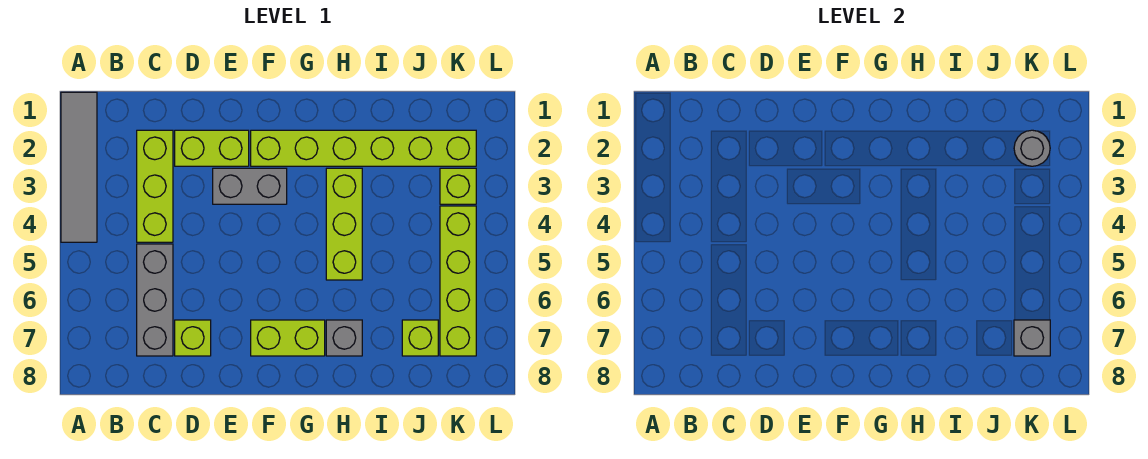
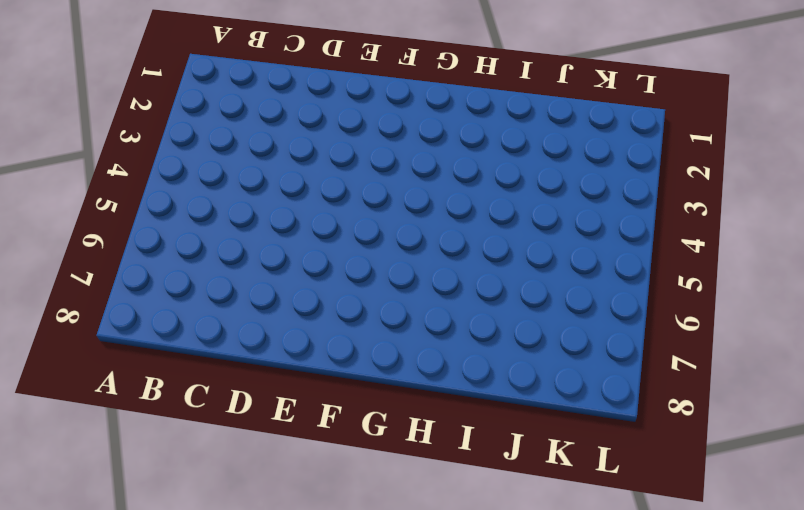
none -> grey tile A1:A4 level 1
none -> lime brick C2:C4 level 1
none -> grey brick C5:C7 level 1

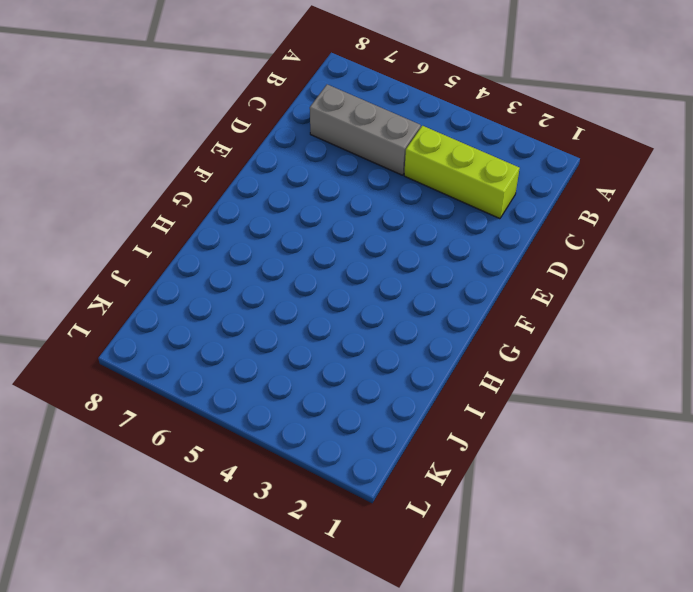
none -> grey tile A1:A4 level 1
none -> lime brick D2:E2 level 1
none -> lime brick D7 level 1

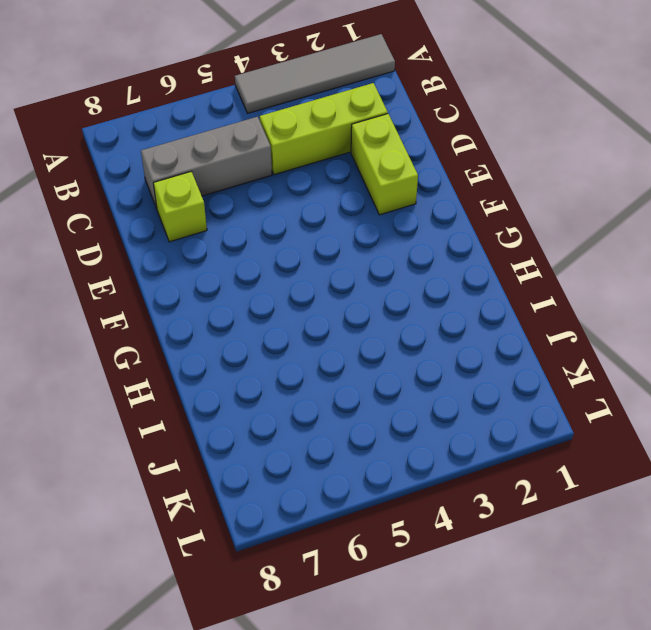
none -> grey brick E3:F3 level 1
none -> lime brick F2:K2 level 1
none -> lime brick F7:G7 level 1

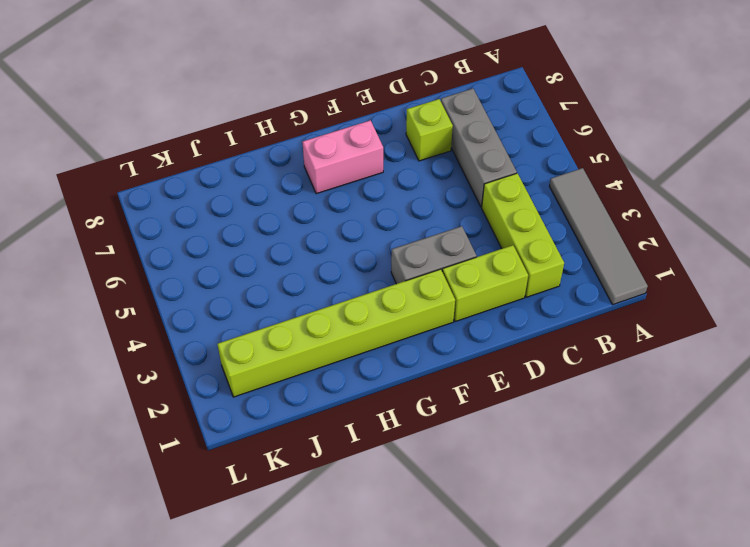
pink brick F7:G7 level 1 -> lime brick F7:G7 level 1
none -> lime brick H3:H5 level 1
none -> grey brick H7 level 1
none -> lime brick J7 level 1

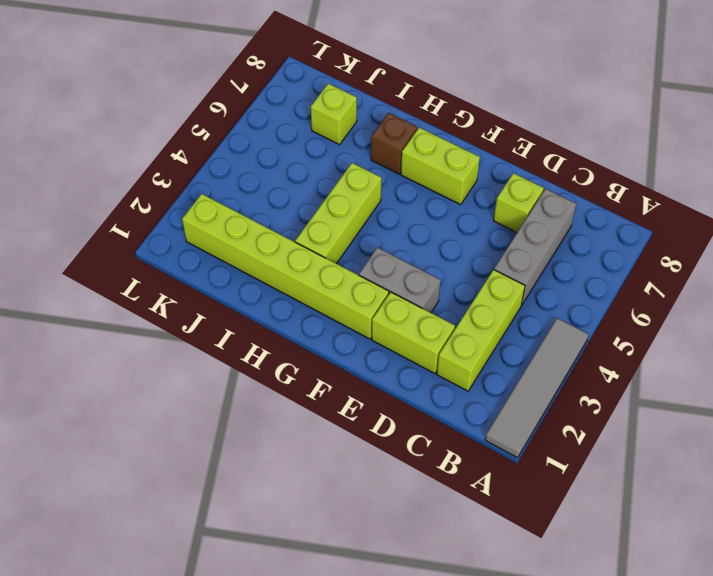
brown brick H7 level 1 -> grey brick H7 level 1
none -> lime brick K3 level 1
none -> lime brick K4:K7 level 1
none -> grey round brick K2 level 2

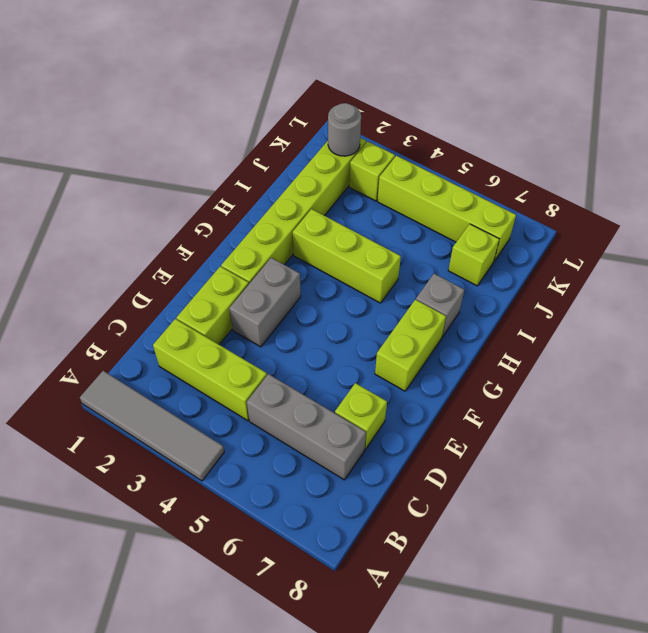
none -> grey brick K7 level 2

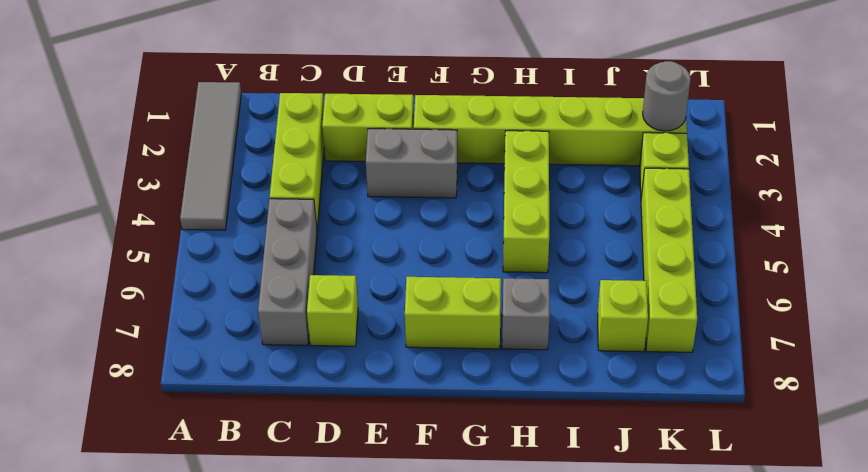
none -> grey brick K7 level 2

